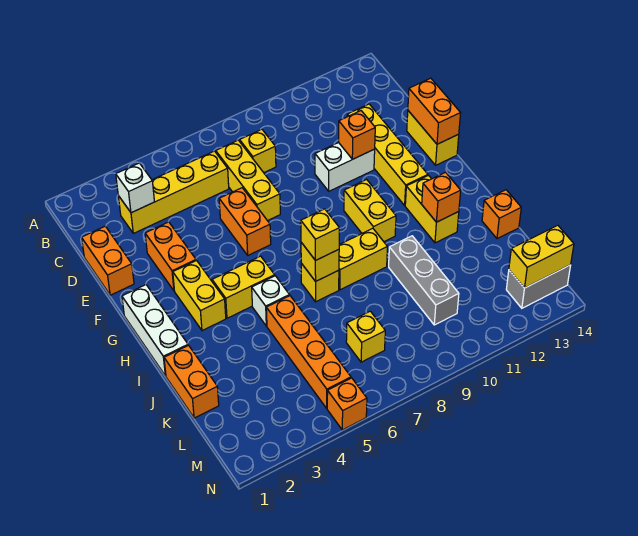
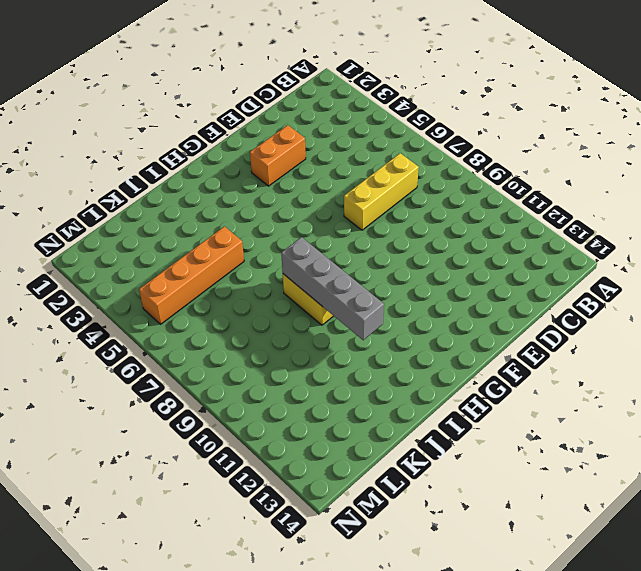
grey brick I8:I11 level 2 -> none
none -> yellow brick C3:C6 level 1
none -> yellow brick C8 level 1
none -> orange brick D1:E1 level 1
none -> yellow brick D12:G12 level 1

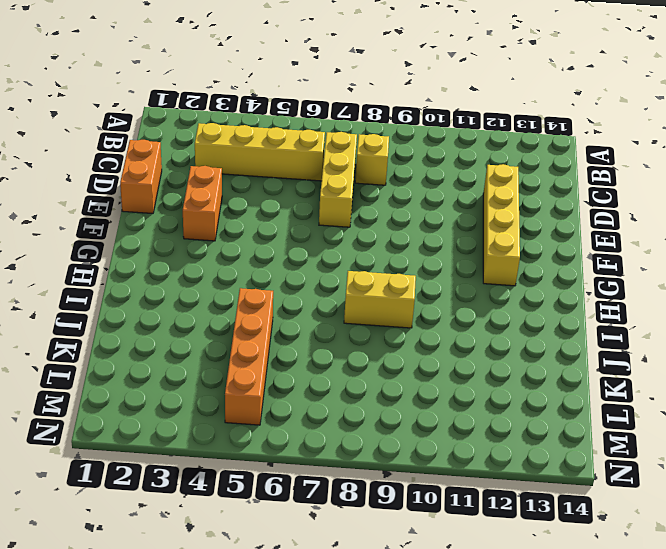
none -> orange brick E6:F6 level 1
none -> white brick E10:E11 level 1
none -> yellow brick E14:F14 level 1
none -> white brick G1:I1 level 1

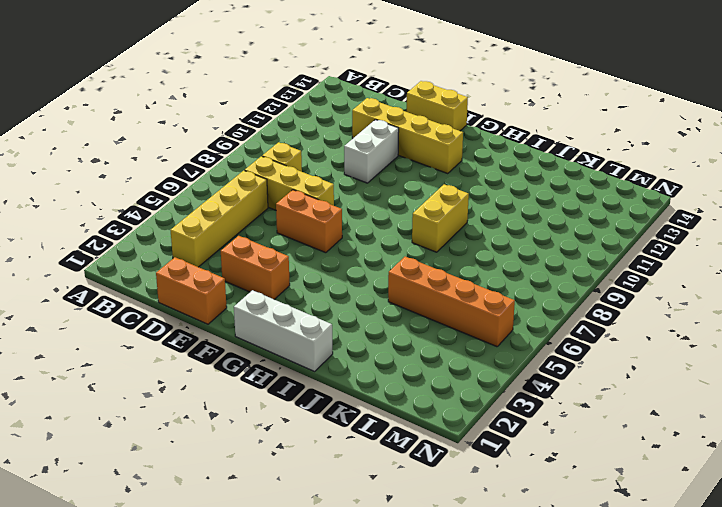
none -> yellow brick G3:H3 level 1
none -> yellow brick G10:H10 level 1
none -> yellow brick H4:H5 level 1
none -> yellow brick H12:I12 level 1

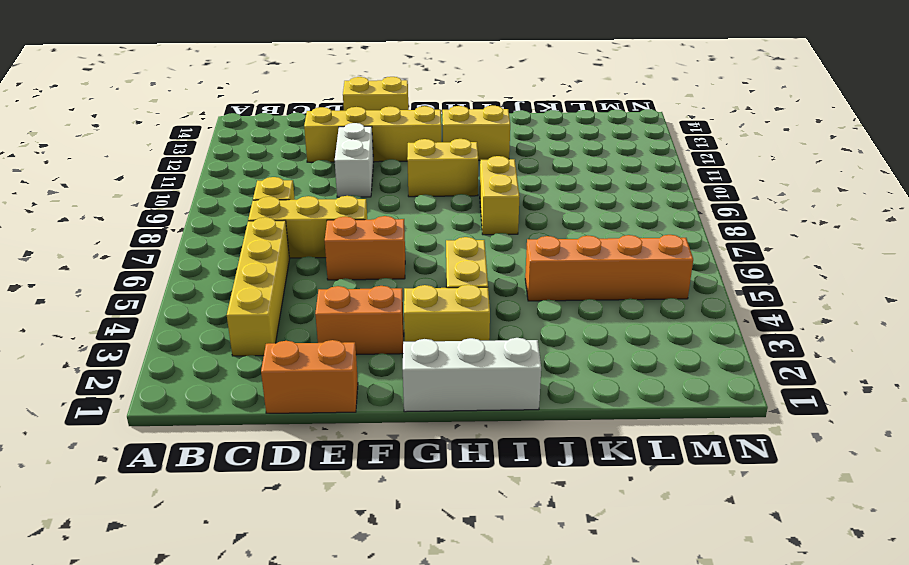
none -> white brick I5 level 1
none -> yellow brick I7 level 1
none -> orange brick J1:K1 level 1
none -> grey brick J10:L10 level 1

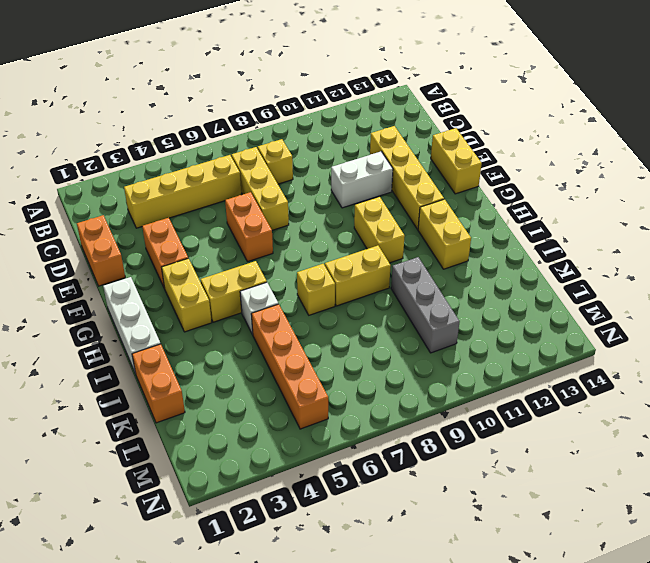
none -> orange brick J14 level 1
none -> yellow brick L7 level 1
none -> grey brick M13:M14 level 1
none -> orange brick N5 level 1

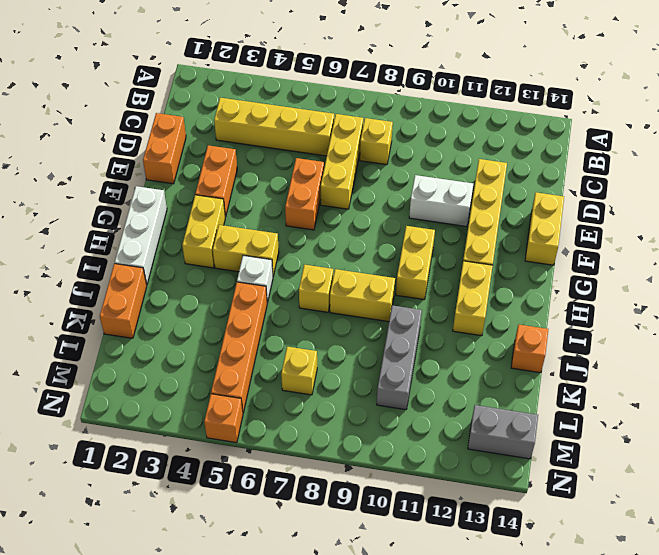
none -> white brick C3 level 2
none -> orange brick E11 level 2
none -> orange brick E14:F14 level 2
none -> yellow brick I7 level 2

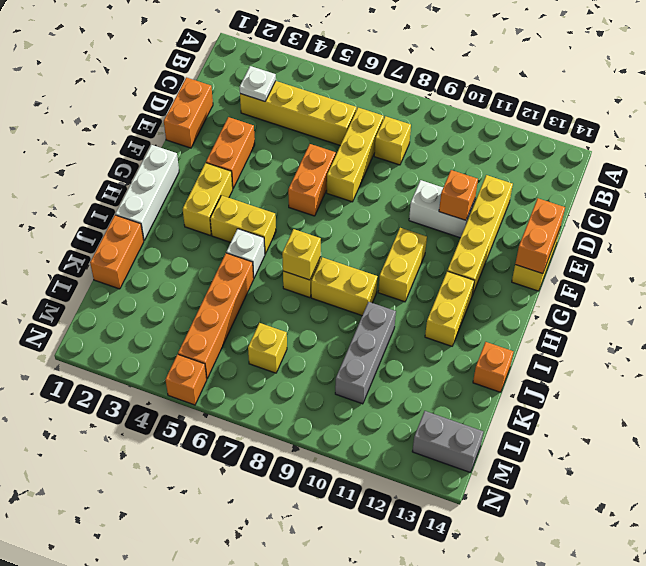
white plate C3 level 2 -> white brick C3 level 2
none -> orange brick I12 level 2
none -> yellow brick M13:M14 level 2
none -> yellow brick I7 level 3

